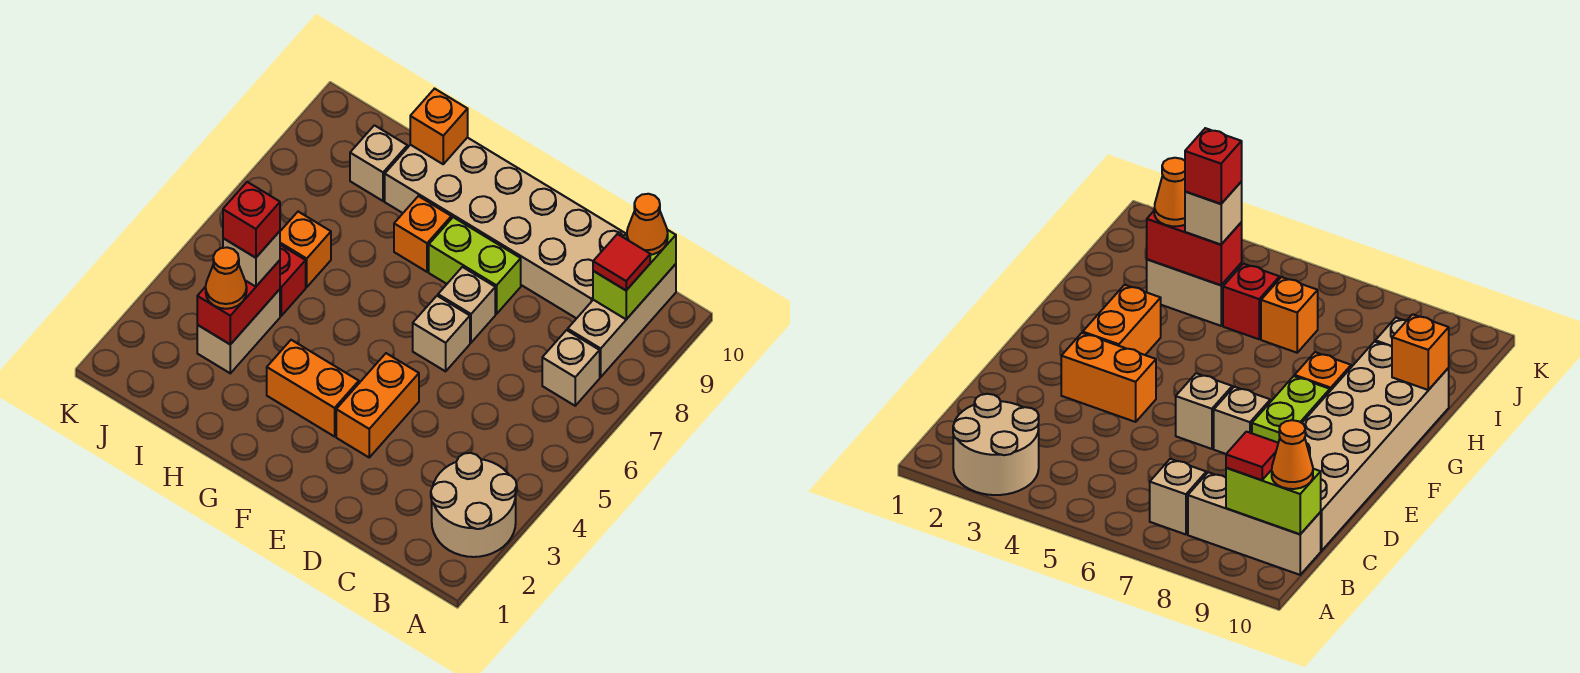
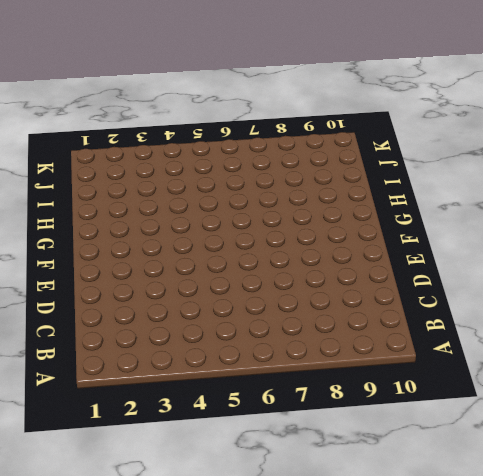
none -> tan round brick A2:B3 level 1
none -> tan brick B7 level 1
none -> tan brick B8:B10 level 1

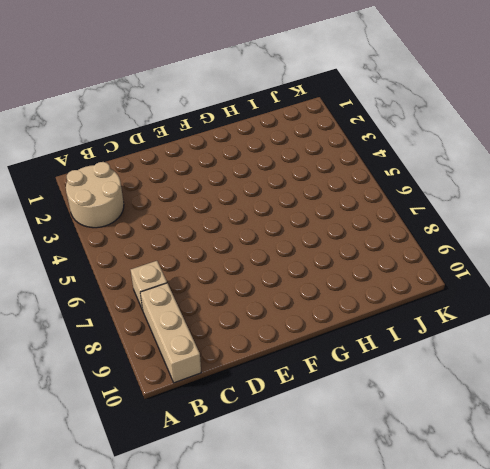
none -> tan brick C9:H10 level 1
none -> orange brick E3:E4 level 1
none -> tan brick E6 level 1

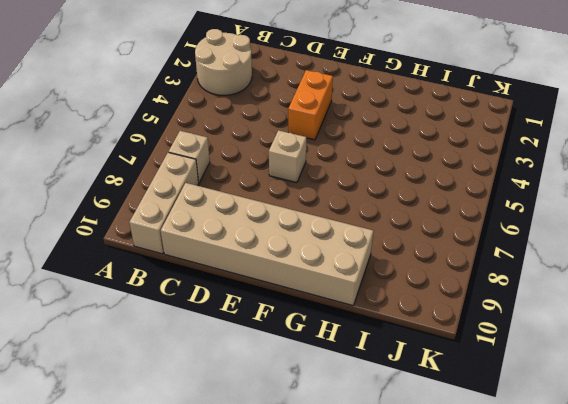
none -> tan brick E7 level 1
none -> lime brick E8:F8 level 1
none -> orange brick F3:G3 level 1

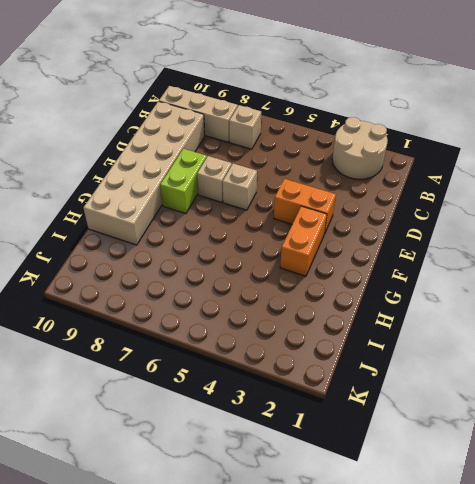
none -> orange brick G8 level 1
none -> tan brick I3:I4 level 1
none -> red brick I5 level 1

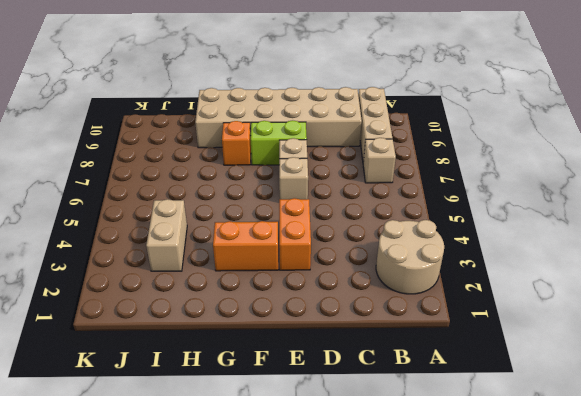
none -> red brick I5 level 1
none -> orange brick I6 level 1
none -> tan brick I9 level 1

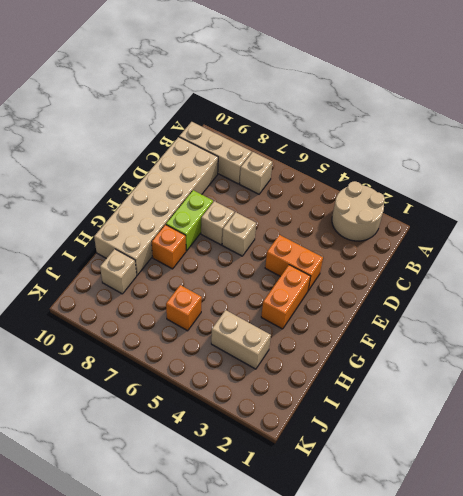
none -> red brick I5 level 1
none -> lime brick B9:B10 level 2
none -> orange brick H10 level 2

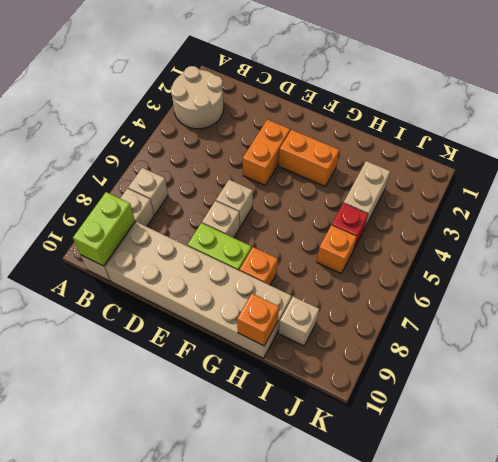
none -> red brick I3:I4 level 2
none -> red tile B9 level 3
none -> orange cone B10 level 3

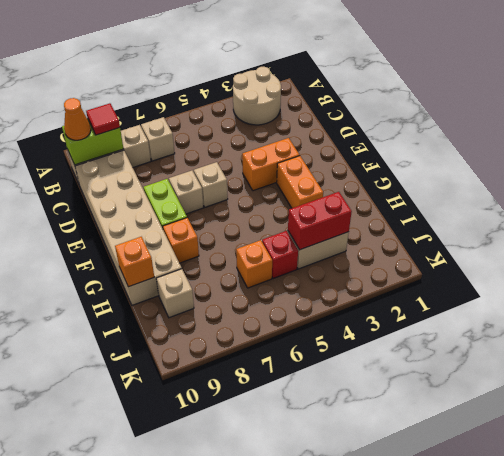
none -> orange cone I3 level 3
none -> tan brick I4 level 3
none -> red brick I4 level 4

